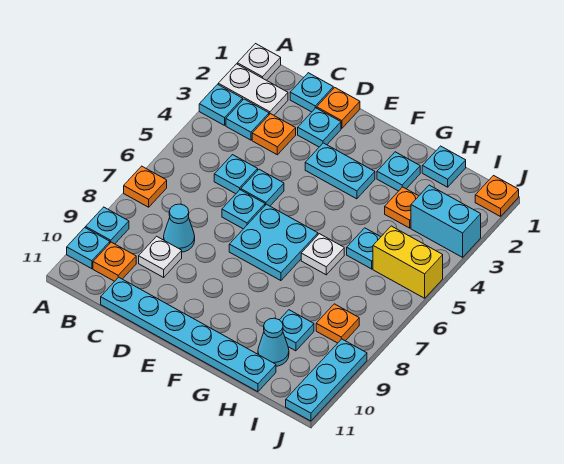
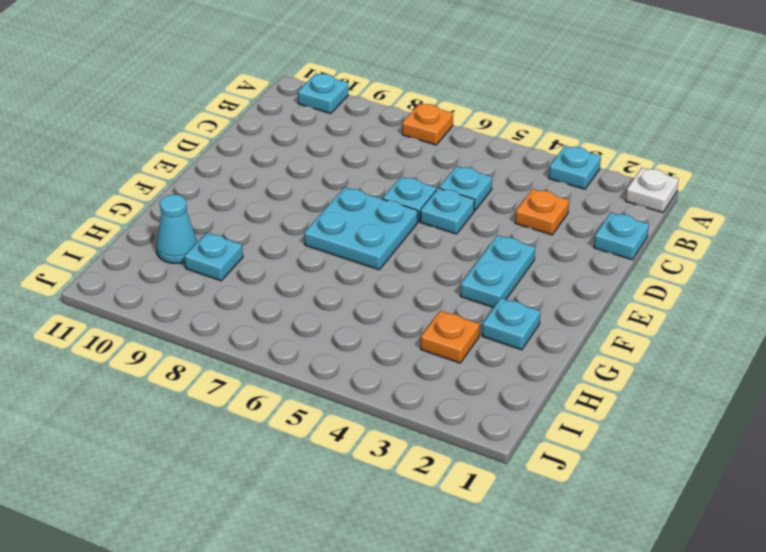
none -> white plate A2:B2 level 1
none -> cyan plate A9 level 1
none -> cyan plate B3 level 1
none -> orange plate B10 level 1

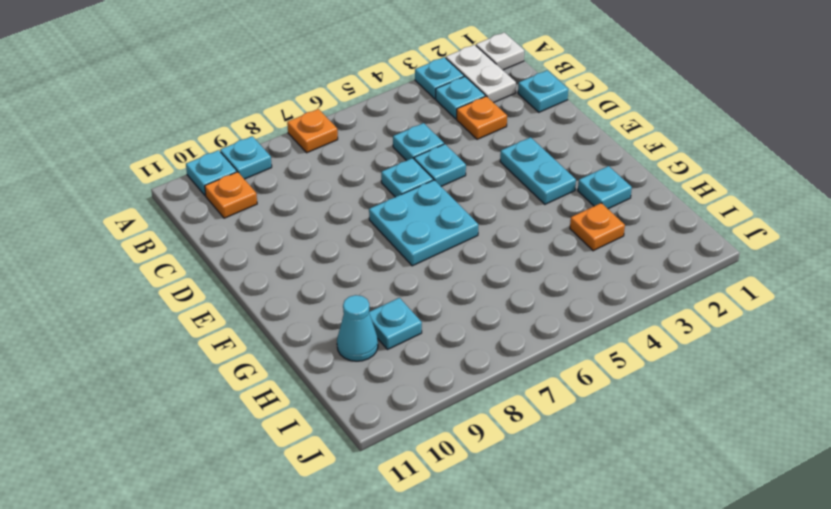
none -> cyan cone C8 level 1
none -> white plate C9 level 1
none -> cyan plate C11:H11 level 1
none -> orange plate D1 level 1

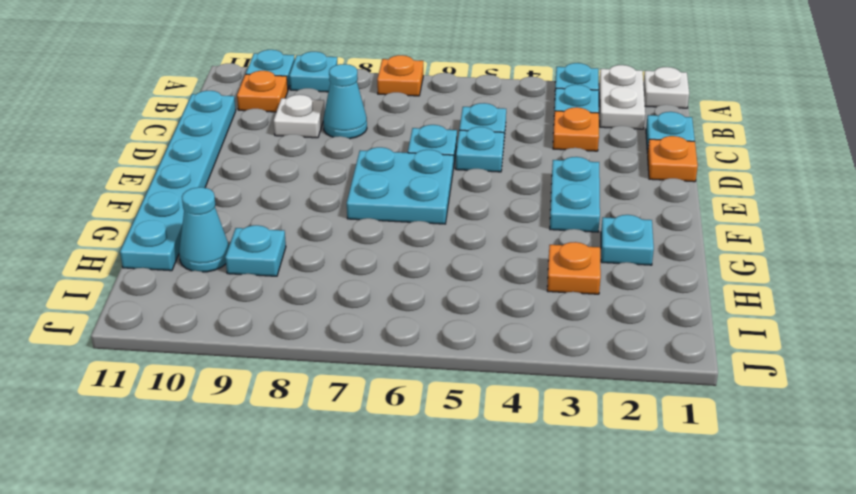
none -> cyan plate D2 level 1
none -> white plate G6 level 1
none -> cyan plate H1 level 1
none -> cyan plate H5 level 1

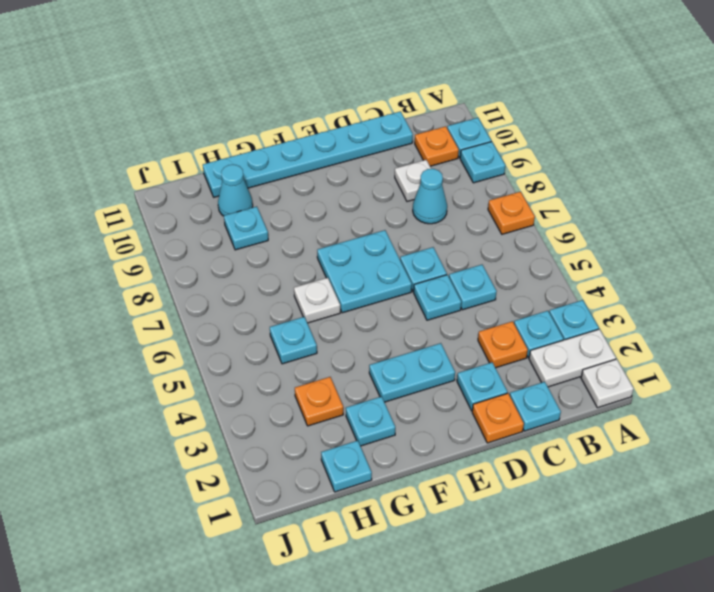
none -> cyan brick I3:J3 level 1
none -> yellow brick I5:J5 level 1
none -> orange plate I8 level 1
none -> orange plate J1 level 1

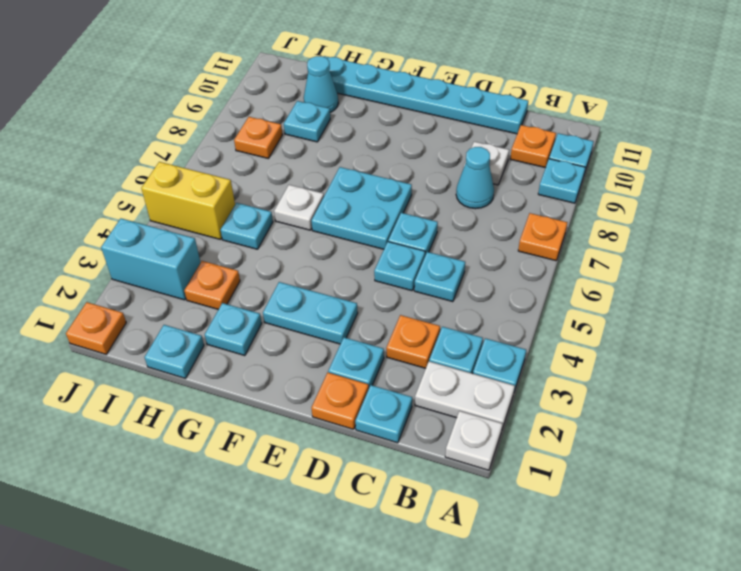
none -> cyan plate J9:J11 level 1

